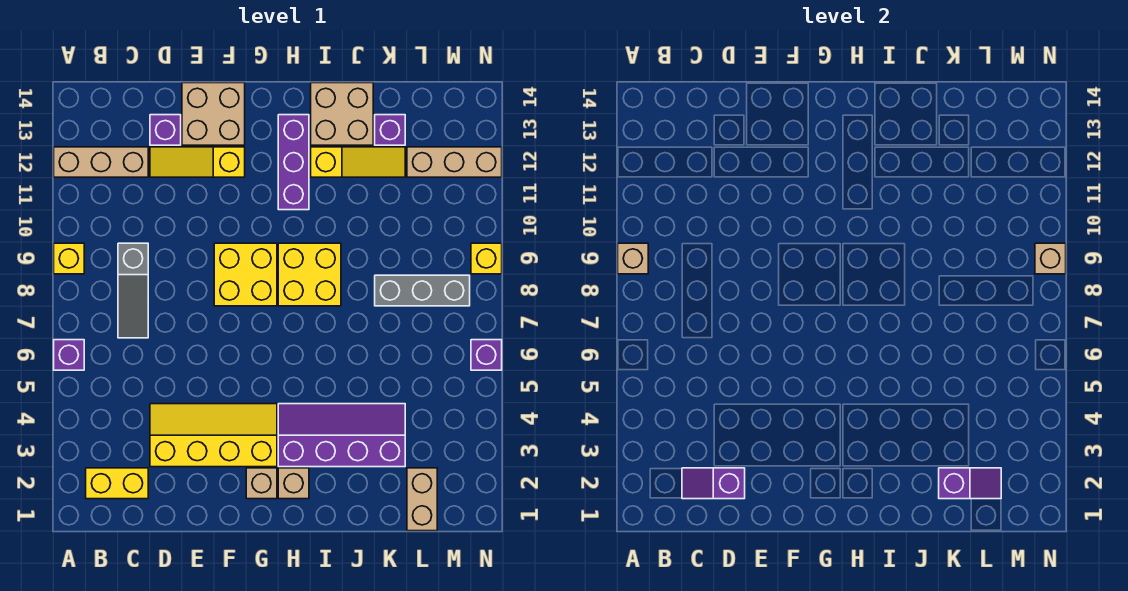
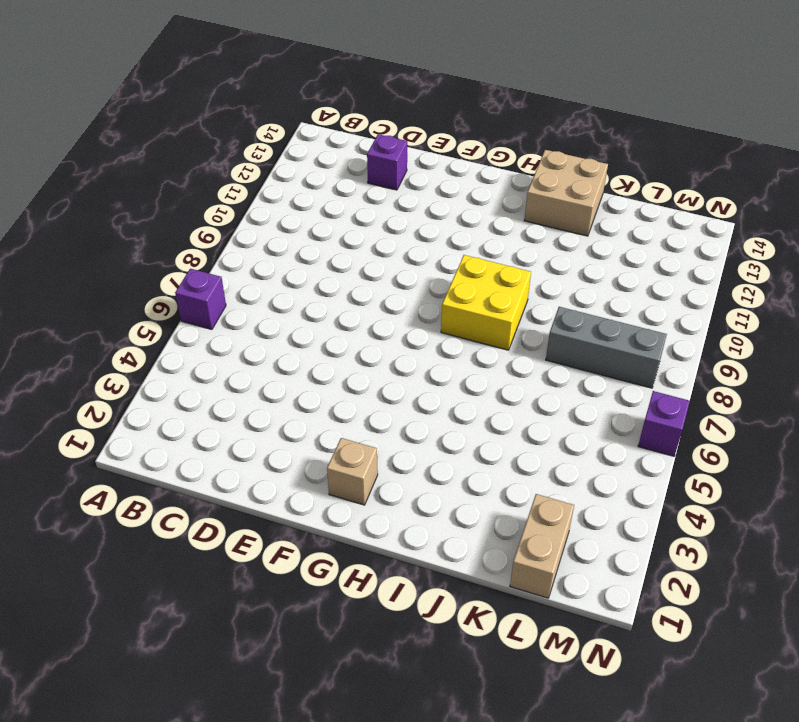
none -> yellow brick A9 level 1
none -> tan brick A12:C12 level 1
none -> yellow brick B2:C2 level 1

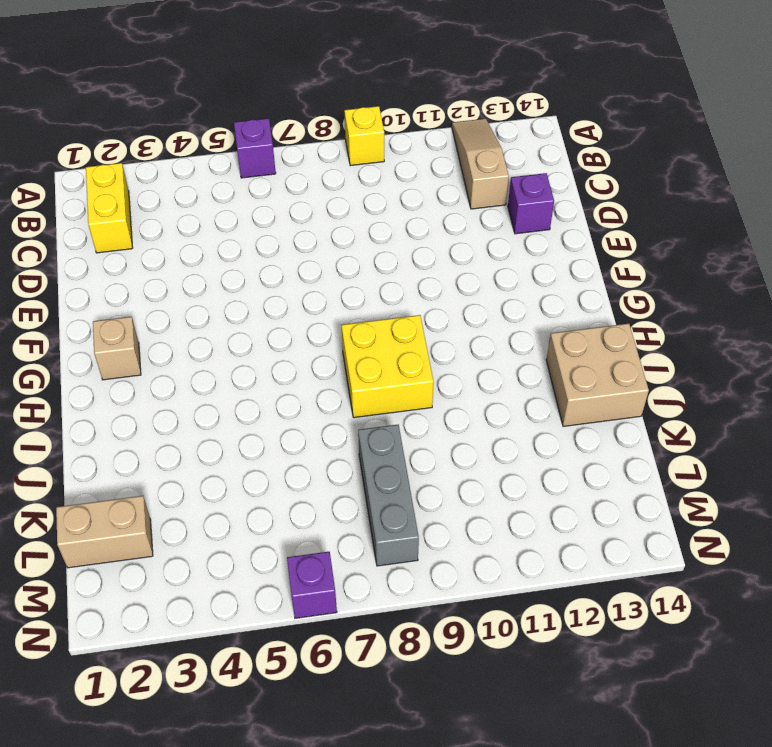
tan slope A12:C12 level 1 top C -> tan brick A12:C12 level 1
none -> grey slope C7:C9 level 1 top 9
none -> yellow slope D3:G4 level 1 top 3
none -> yellow slope D12:F12 level 1 top F

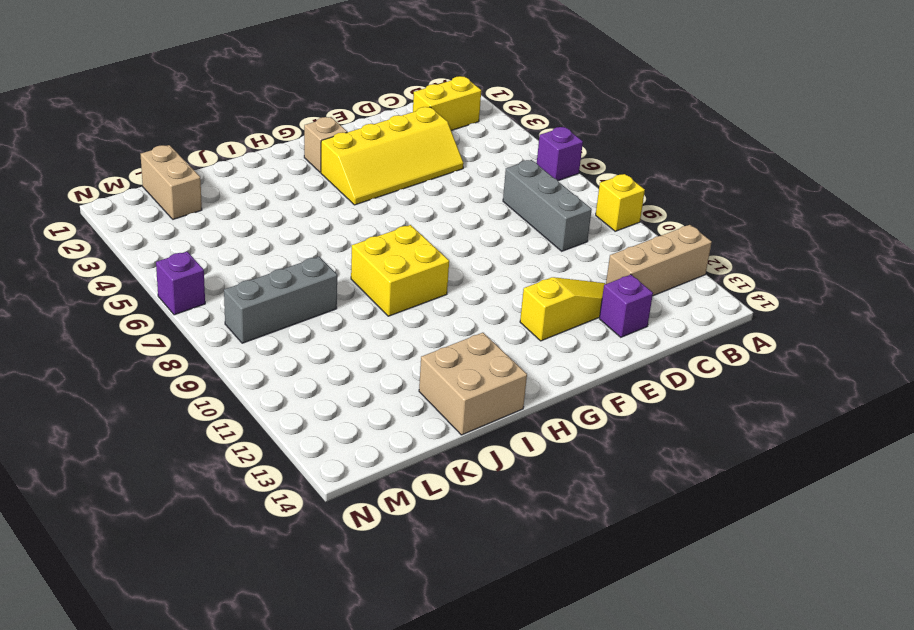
grey brick C7:C9 level 1 -> grey slope C7:C9 level 1 top 9
none -> tan brick E13:F14 level 1
none -> yellow brick F8:G9 level 1
none -> tan brick H2 level 1

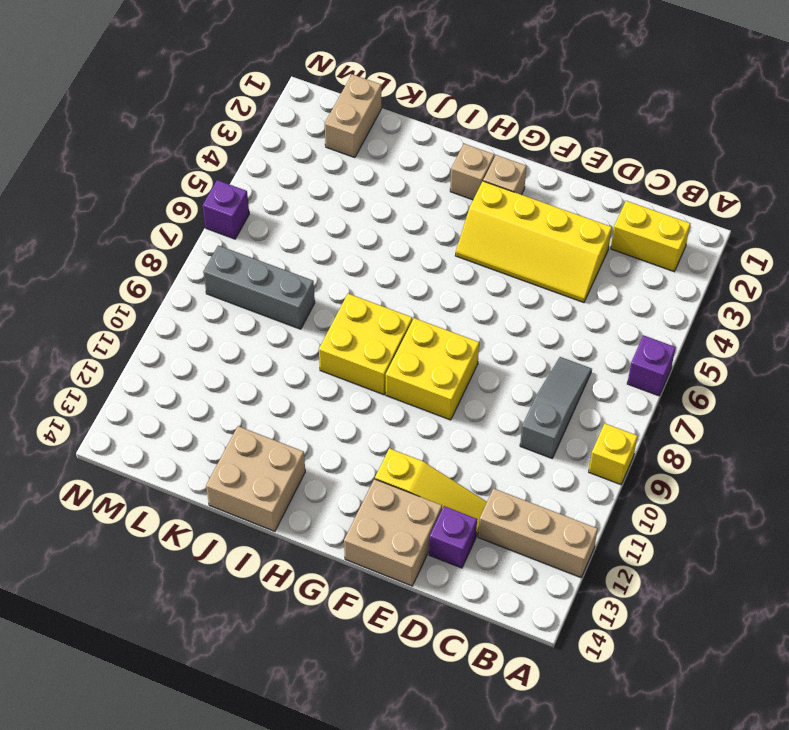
none -> purple slope H3:K4 level 1 top 3
none -> purple brick H11:H13 level 1
none -> yellow slope I12:K12 level 1 top I

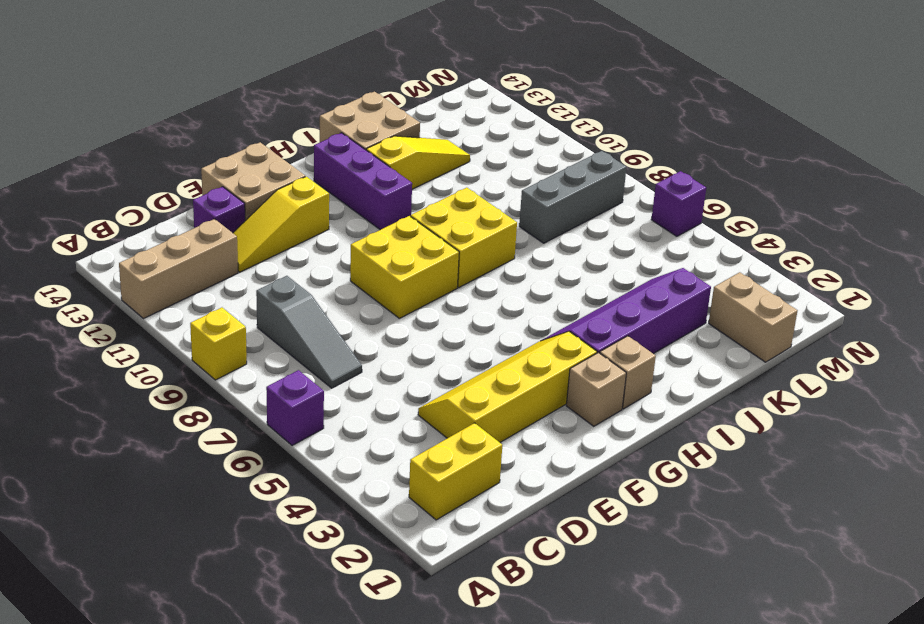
none -> purple brick K13 level 1
none -> tan brick L12:N12 level 1
none -> yellow brick N9 level 1

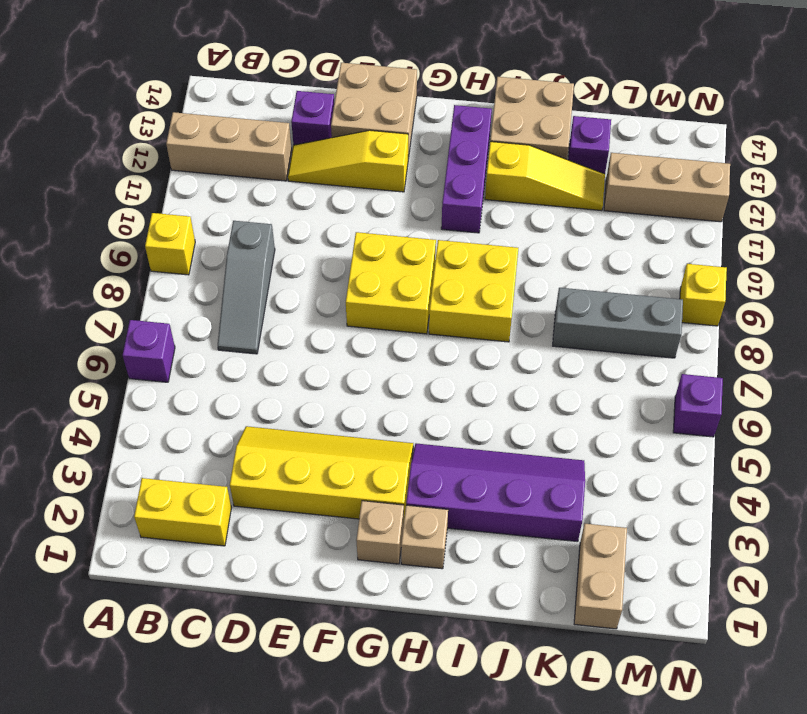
none -> tan brick A9 level 2
none -> purple slope C2:D2 level 2 top D
none -> purple slope K2:L2 level 2 top K

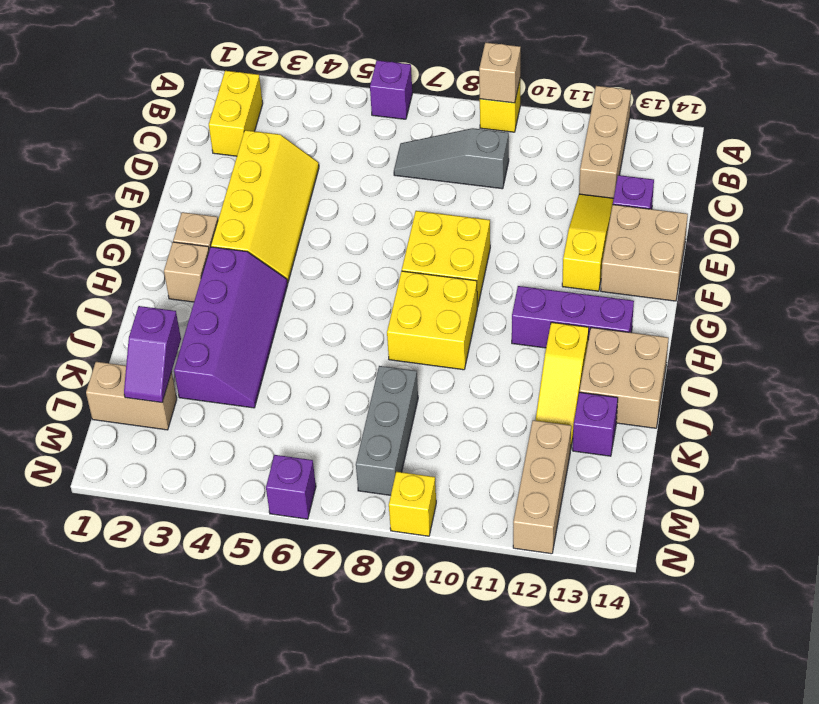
none -> purple slope C2:D2 level 2 top D
none -> tan brick N9 level 2

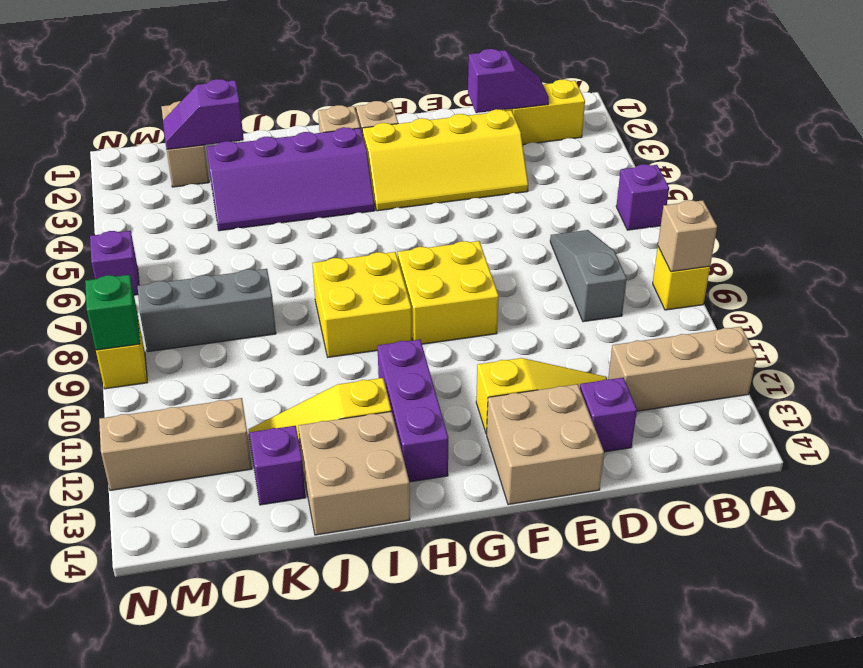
green brick N9 level 2 -> tan brick N9 level 2

